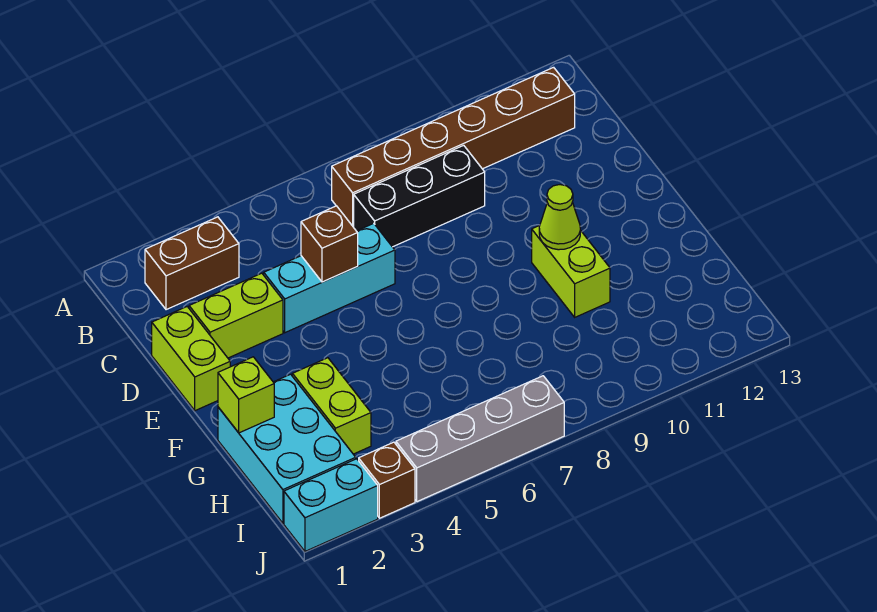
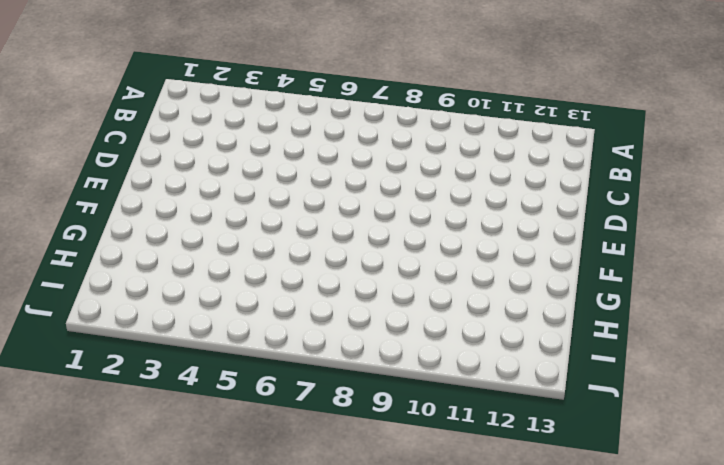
none -> brown brick B2:B3 level 1
none -> brown brick B7:B12 level 1
none -> black brick C7:C9 level 1

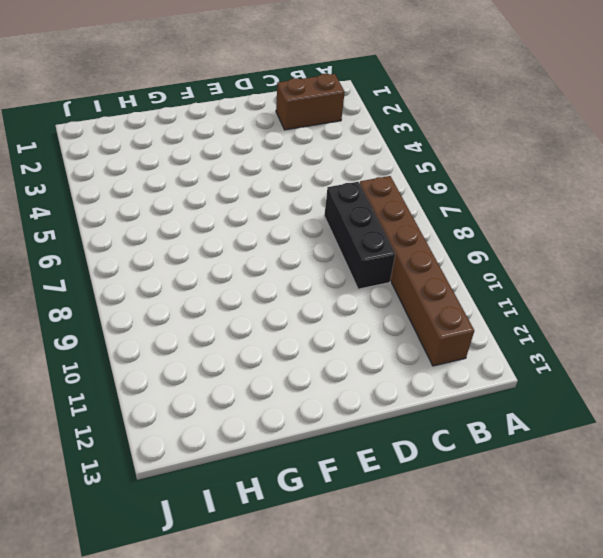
brown brick B2:C2 level 1 -> brown brick B2:B3 level 1
none -> lime brick D1:E1 level 1
none -> lime brick D2:D3 level 1
none -> cyan brick D4:D6 level 1

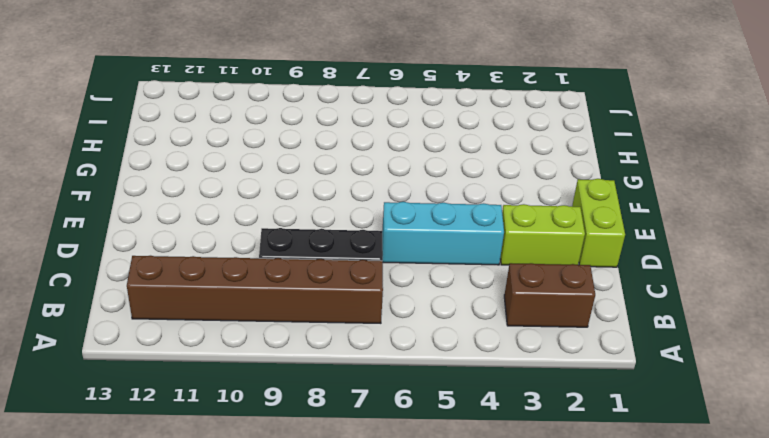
none -> lime brick F10:G10 level 1
none -> cyan brick G1:I2 level 1
none -> lime brick G3:H3 level 1

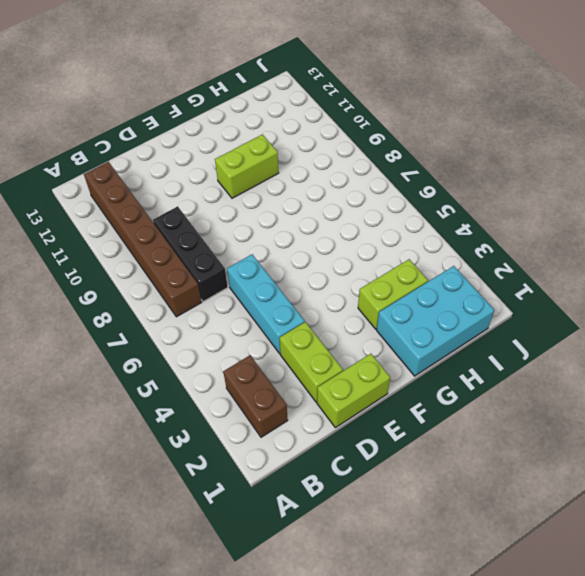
none -> cyan brick J1:J2 level 1
none -> brown brick J3 level 1
none -> grey brick J4:J7 level 1

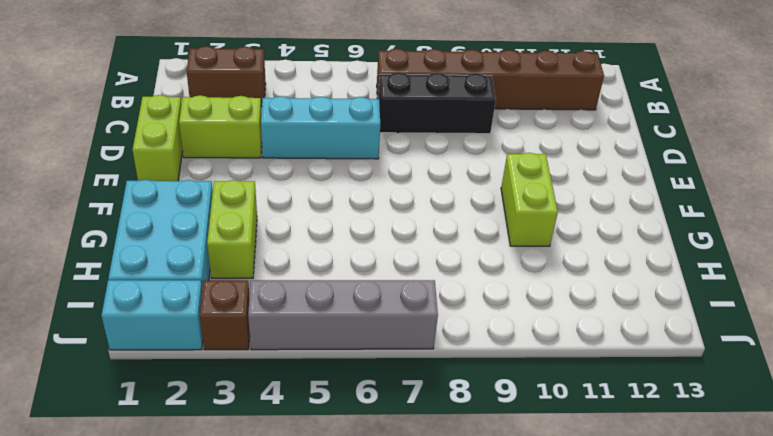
none -> brown brick D5 level 2
none -> lime cone F10 level 2
none -> lime brick G1 level 2

